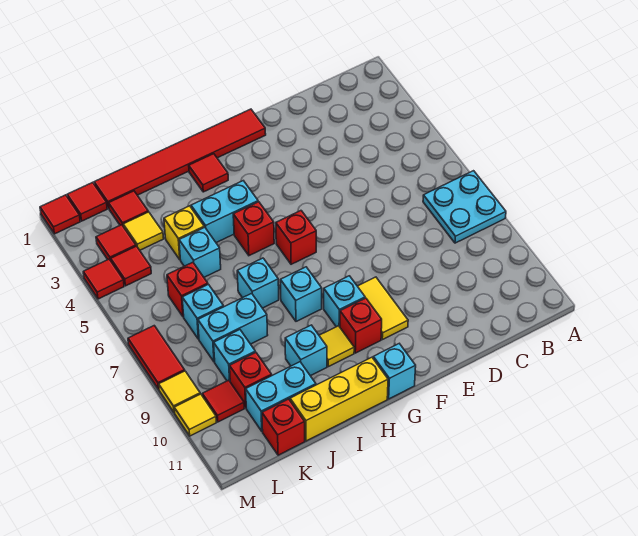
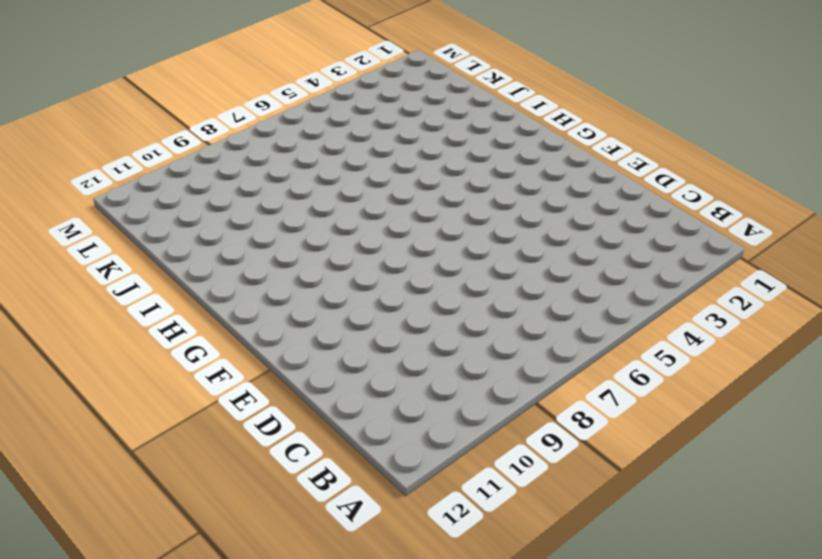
none -> cyan plate A7:B8 level 1
none -> red tile F1:K1 level 1
none -> yellow tile F9:F10 level 1
none -> red brick G6 level 1

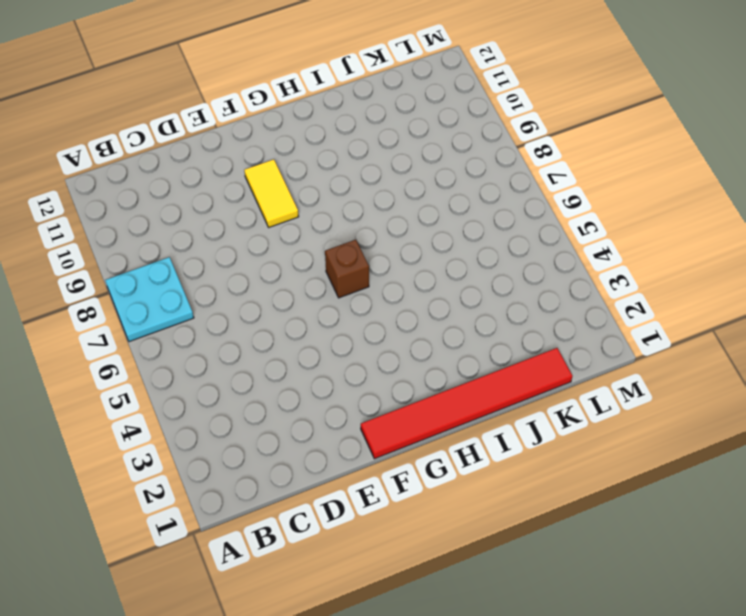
brown brick G6 level 1 -> red brick G6 level 1
none -> cyan brick G9 level 1
none -> red brick G10 level 1
none -> cyan brick G12 level 1
none -> red tile H2 level 1

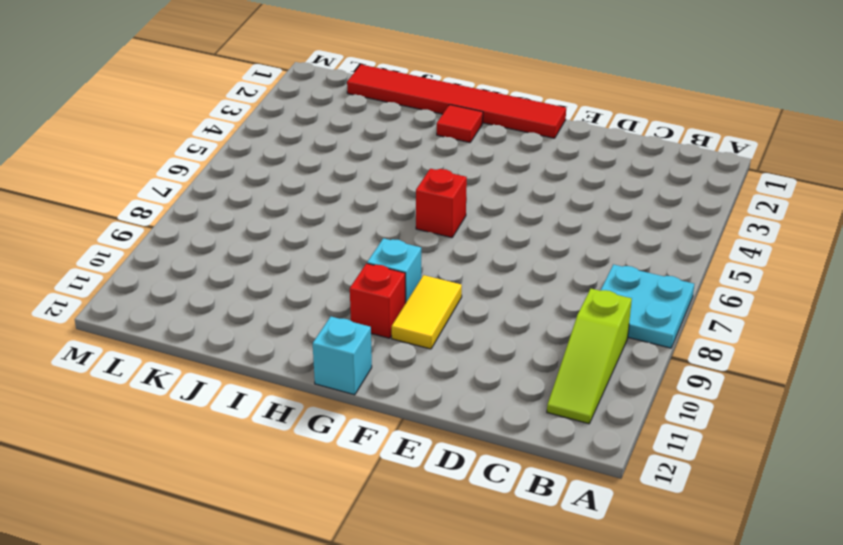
lime slope B9:B11 level 1 top 9 -> none
none -> cyan brick H4:I4 level 1
none -> red brick H5 level 1
none -> cyan brick H8 level 1
none -> yellow tile H10 level 1

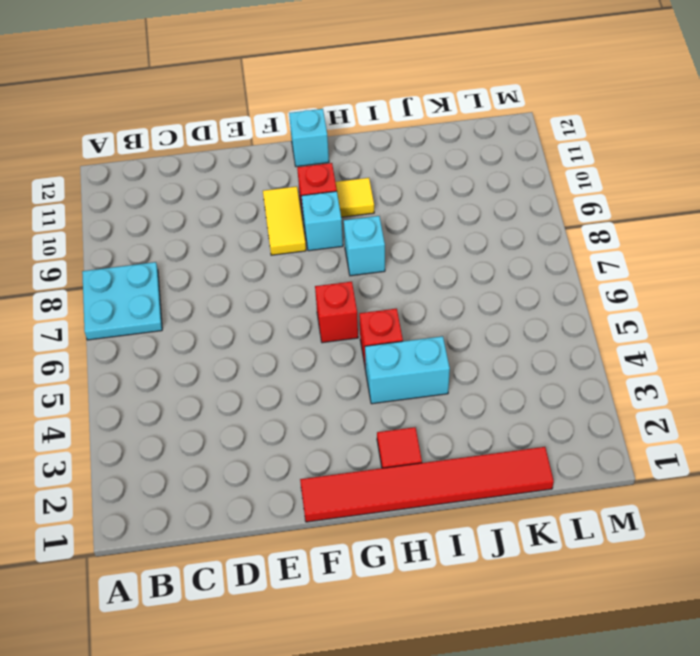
none -> yellow brick H12:J12 level 1
none -> cyan brick I7 level 1
none -> cyan brick I10 level 1
none -> yellow brick J4 level 1

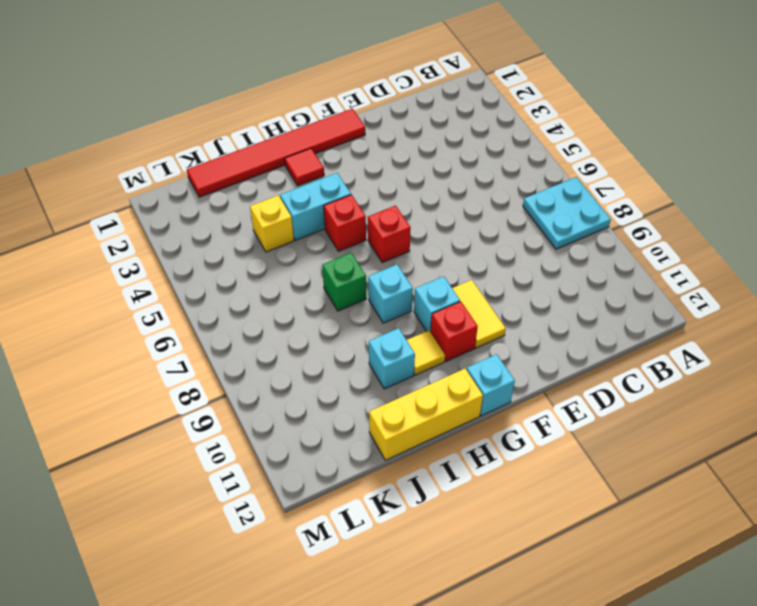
green brick I7 level 1 -> cyan brick I7 level 1
none -> cyan brick J5 level 1
none -> cyan brick J8:K8 level 1
none -> cyan brick J11:K11 level 1
none -> red tile K2 level 1

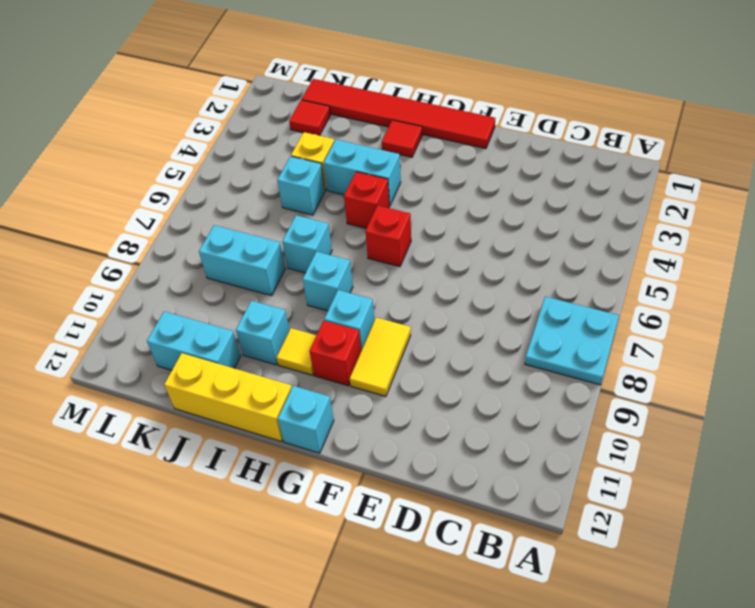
none -> yellow tile K3 level 1
none -> red brick K6 level 1
none -> cyan brick K7 level 1
none -> cyan brick K9 level 1

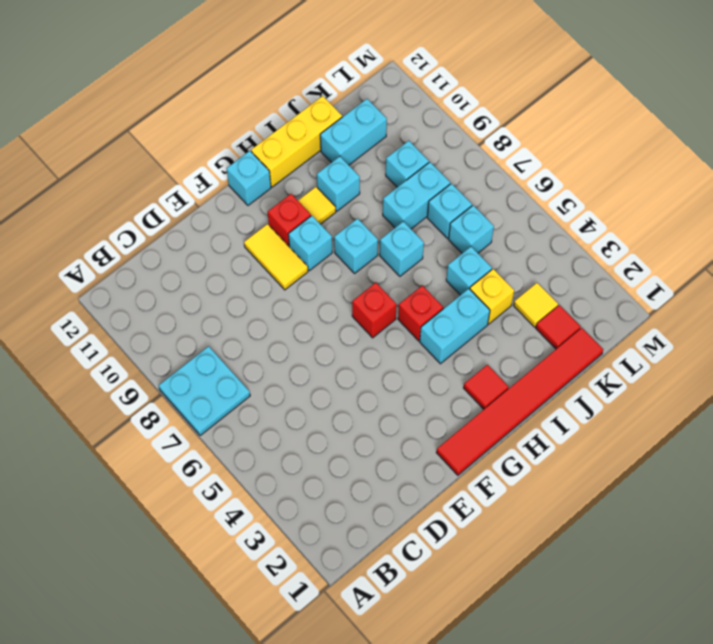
cyan brick K6 level 1 -> red brick K6 level 1
none -> red brick K10 level 1
none -> red brick K12 level 1
none -> red tile L1 level 1
none -> red tile L3 level 1

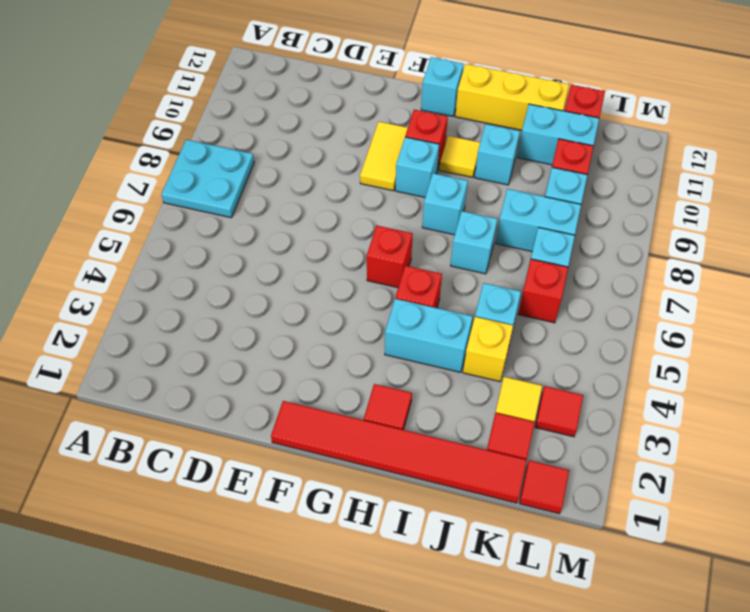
none -> red tile L4 level 1
none -> red tile L10 level 1
none -> red tile M1 level 1
none -> red tile M4 level 1

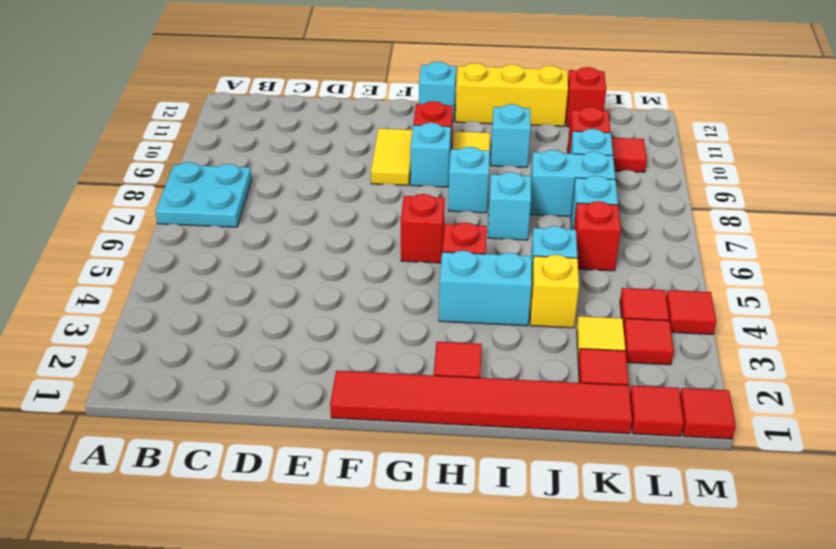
none -> cyan brick J11:K11 level 1
none -> red tile M7:M8 level 1
none -> yellow tile M9 level 1
none -> yellow tile M10 level 1

